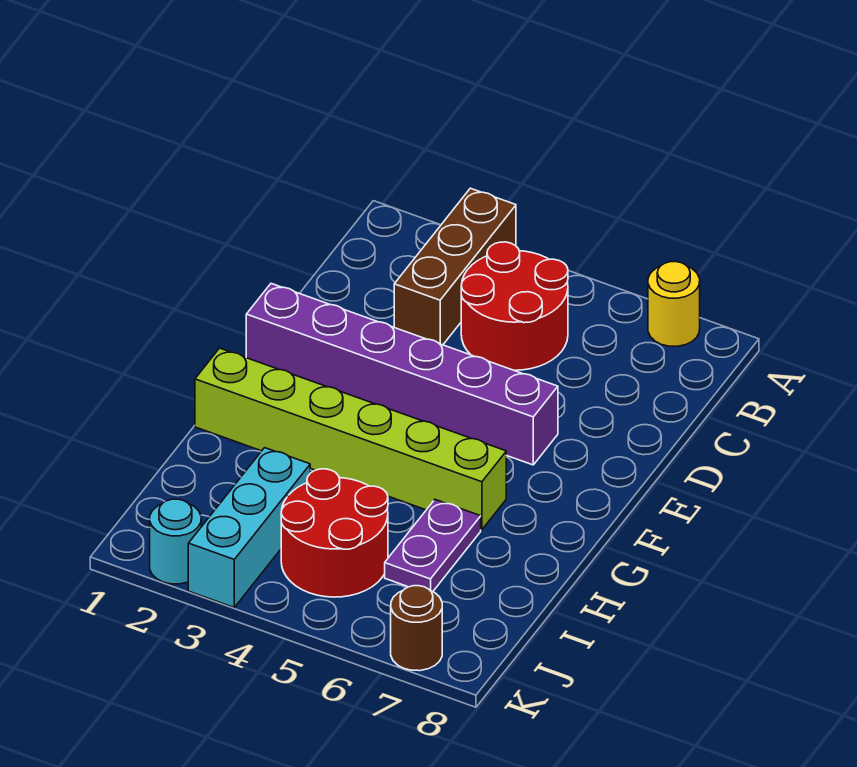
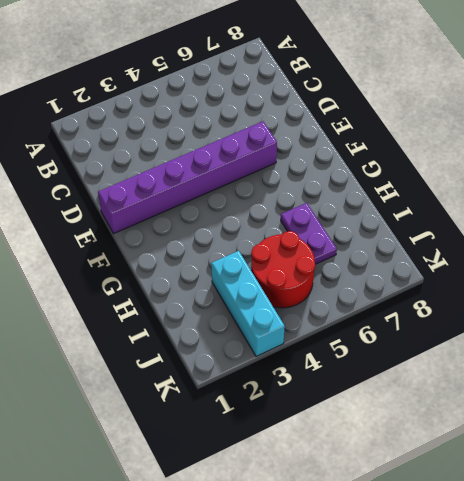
none -> brown brick A3:C3 level 1
none -> yellow round brick A7 level 1

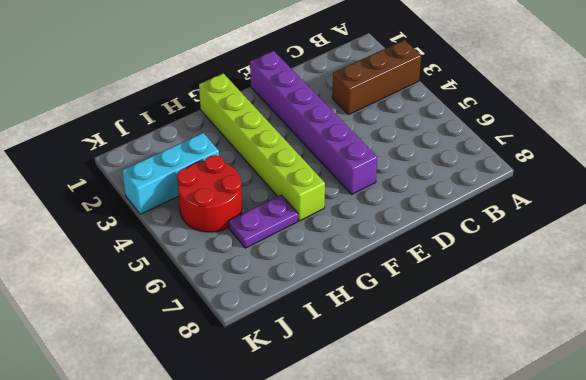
none -> yellow round brick A7 level 1
none -> red round brick B4:C5 level 1

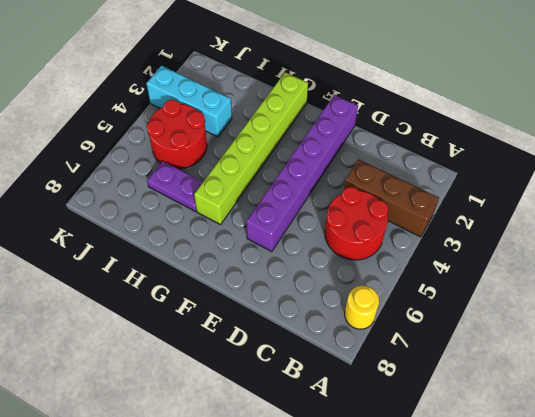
none -> cyan round brick K2 level 1
none -> brown round brick K7 level 1

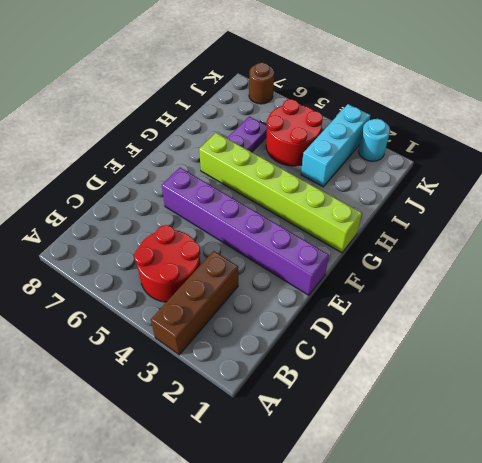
none -> yellow round brick A7 level 1

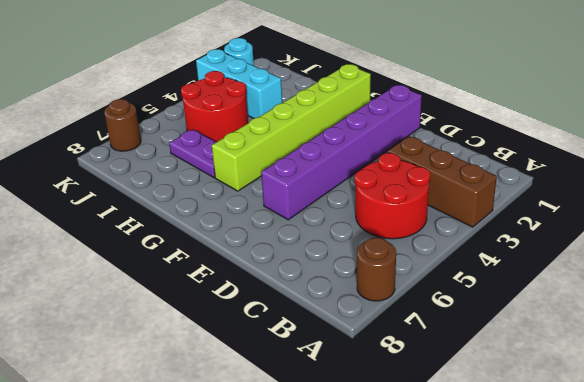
brown round brick A7 level 1 -> yellow round brick A7 level 1

